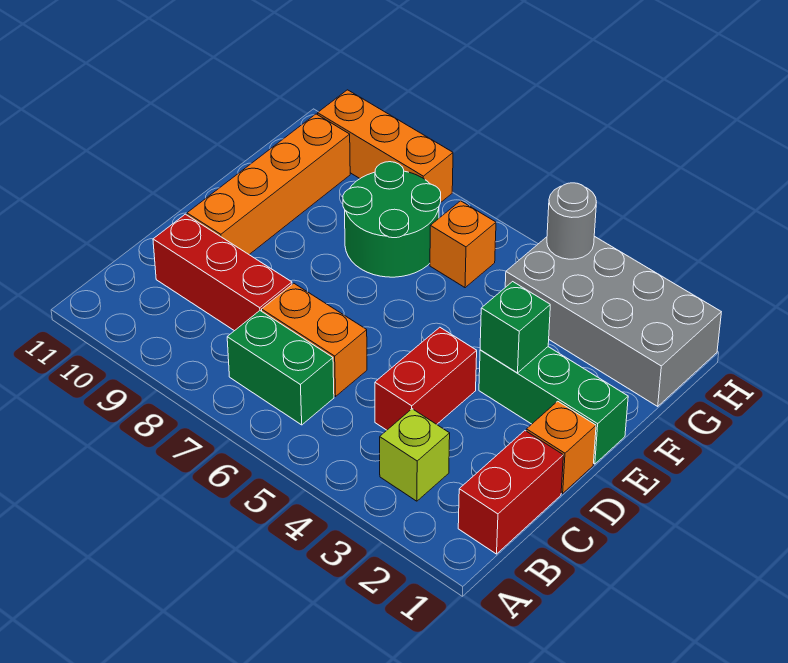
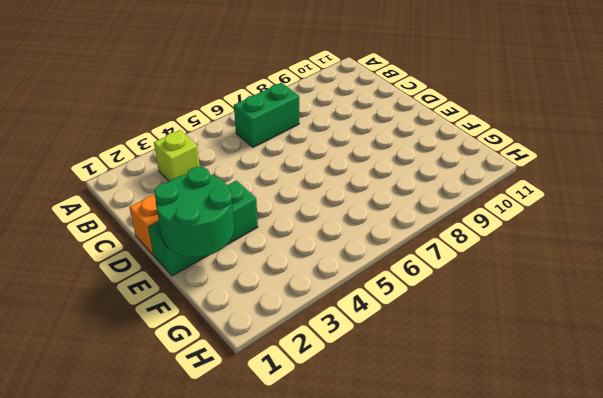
green round brick E1:F2 level 2 -> green round brick F7:G8 level 1
none -> red brick B1:C1 level 1
none -> red brick C4:D4 level 1
none -> orange brick C6:C7 level 1

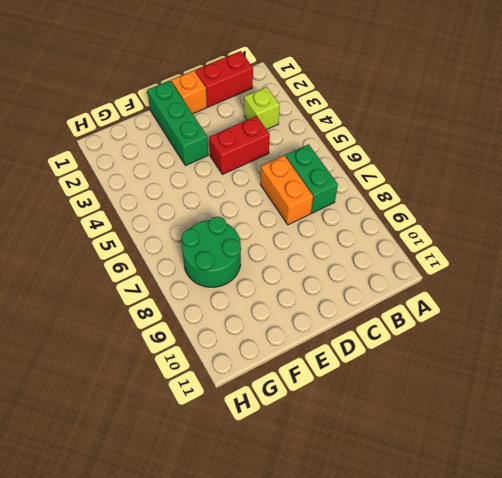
none -> red brick C8:C10 level 1
none -> orange brick D10:G10 level 1
none -> grey brick G1:H4 level 1

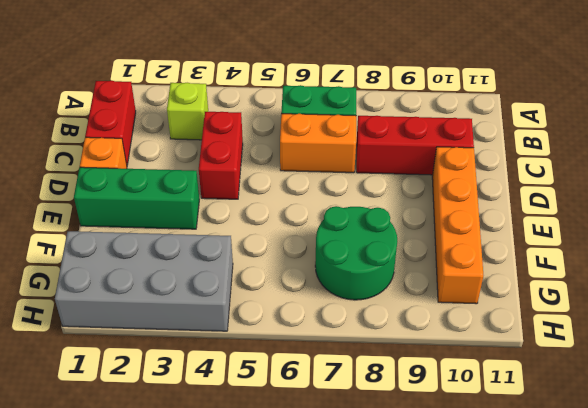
none -> orange brick G6 level 1
none -> orange brick H8:H10 level 1
none -> green brick E3 level 2

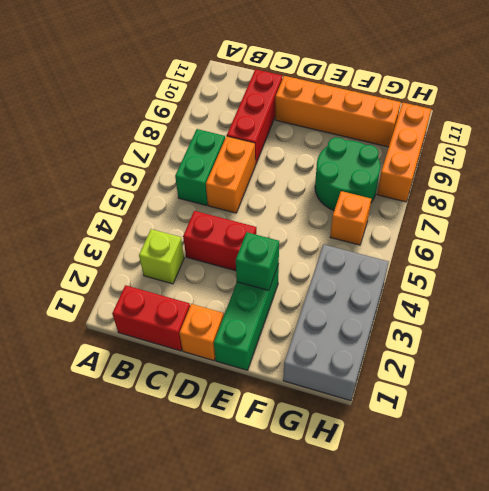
none -> grey round brick H4 level 2

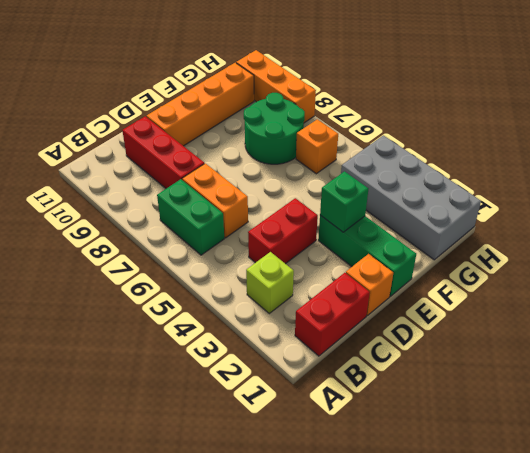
none -> grey round brick H4 level 2

